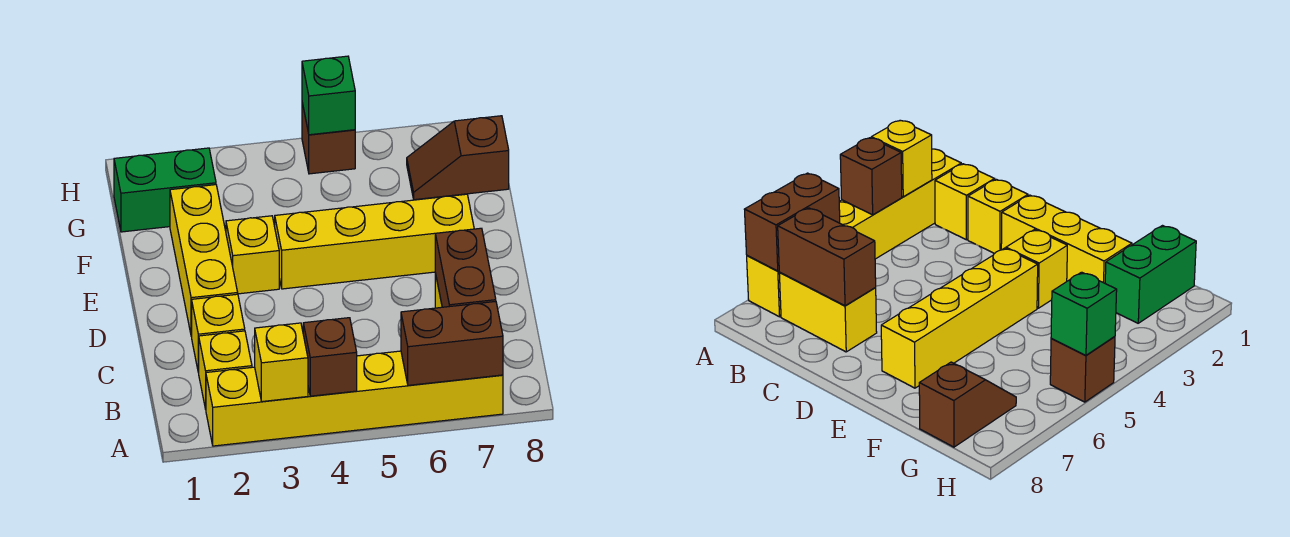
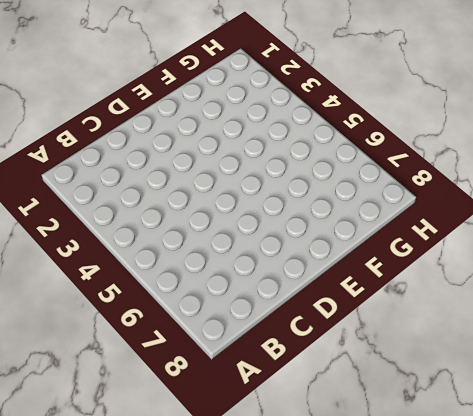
none -> yellow brick A2:A7 level 1
none -> yellow brick B2 level 1
none -> yellow brick B7:C7 level 1

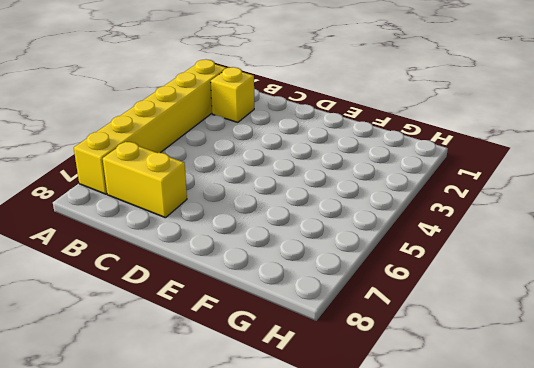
none -> yellow brick C2 level 1
none -> yellow brick D2:F2 level 1
none -> yellow brick E3 level 1

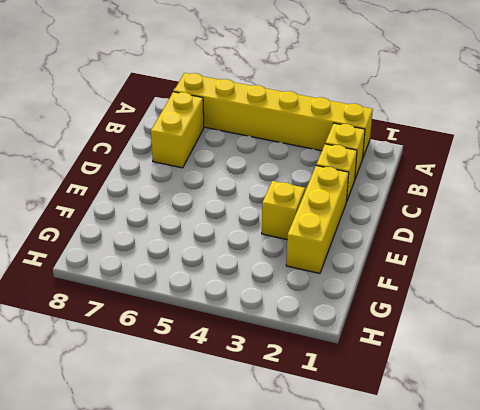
none -> yellow brick E4:E7 level 1
none -> green brick G1:G2 level 1
none -> brown slope G7:G8 level 1 top 8

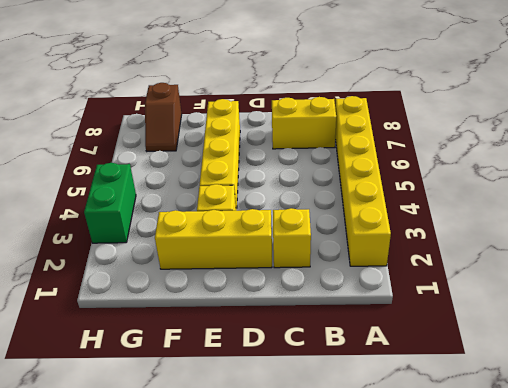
green brick H3:H4 level 1 -> green brick G1:G2 level 1
none -> yellow brick B2 level 1
none -> brown brick H5 level 1
none -> yellow brick A3 level 2

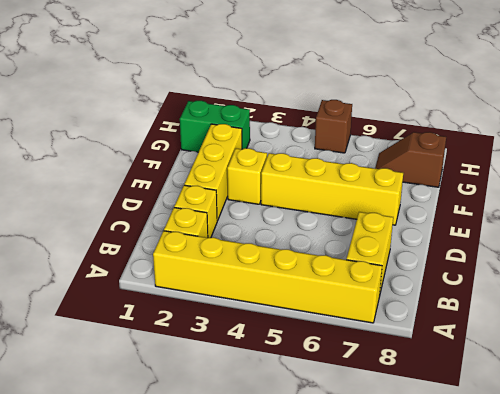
none -> yellow brick A3 level 2
none -> brown brick A4 level 2
none -> brown brick A6:A7 level 2

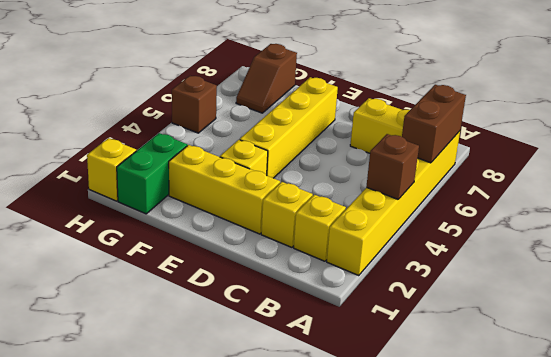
yellow brick H1 level 1 -> yellow brick A3 level 2
none -> brown brick B7:C7 level 2
none -> green brick H5 level 2

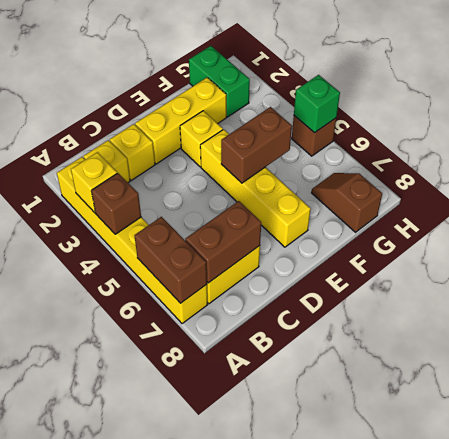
brown brick E5:F5 level 2 -> none

